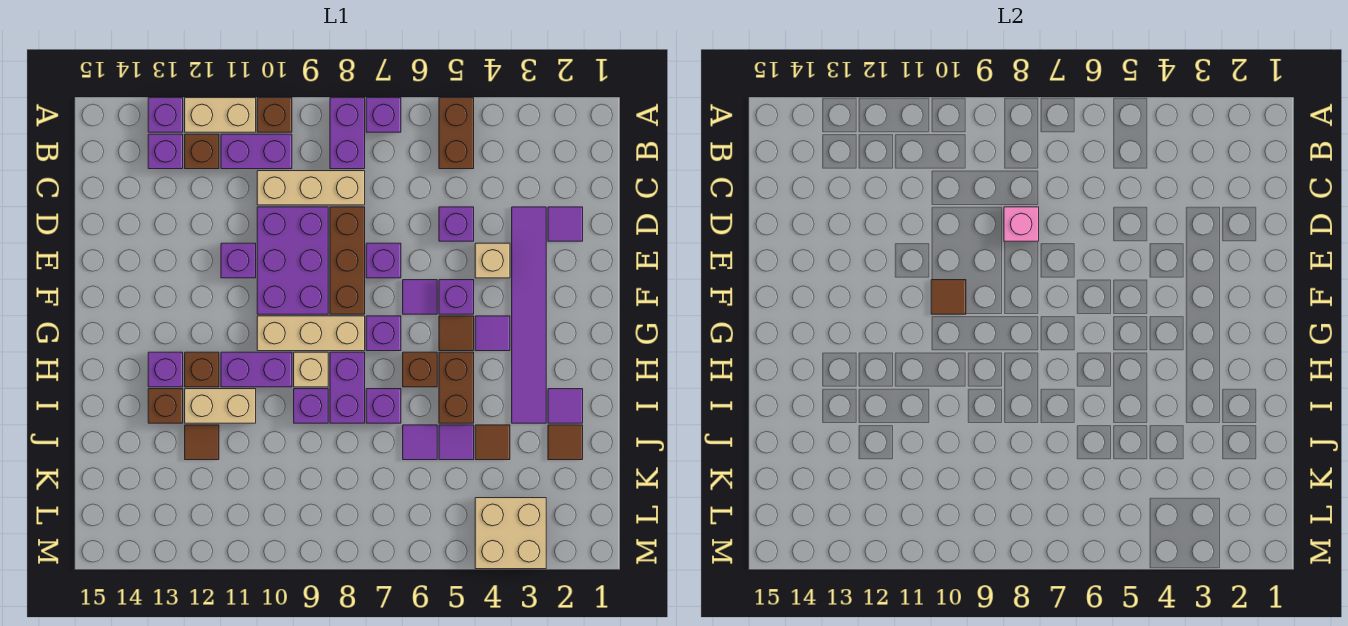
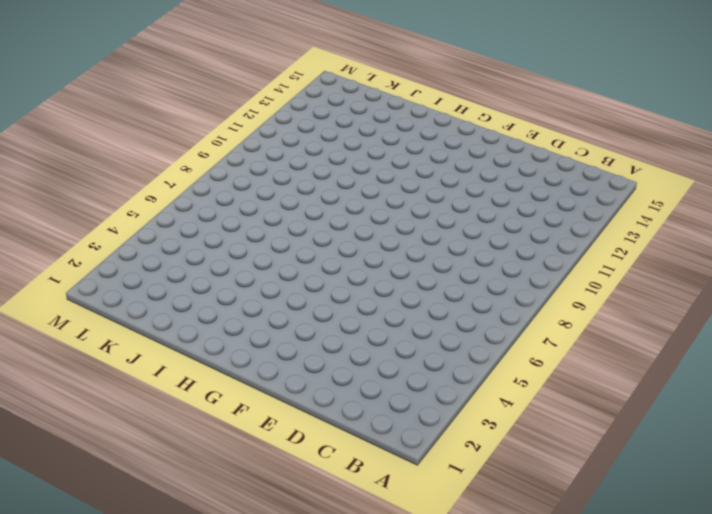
none -> brown brick A5:B5 level 1
none -> purple brick A7 level 1
none -> purple brick A8:B8 level 1
none -> brown brick A10 level 1

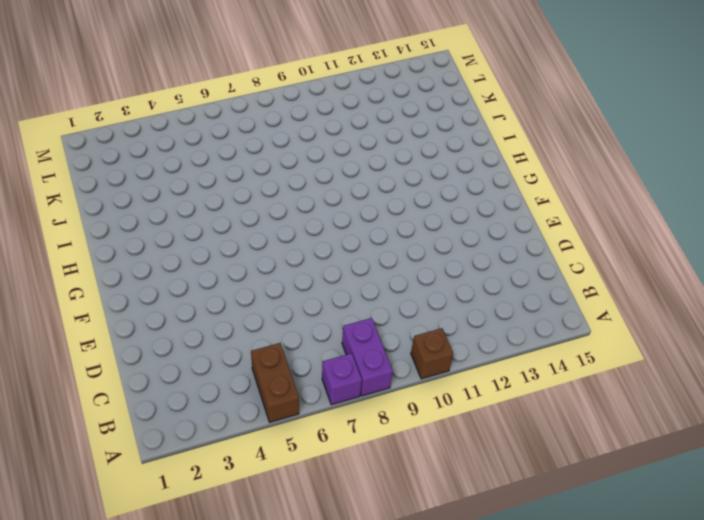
none -> tan brick A11:A12 level 1
none -> purple brick A13 level 1
none -> purple brick B10:B11 level 1
none -> brown brick B12 level 1

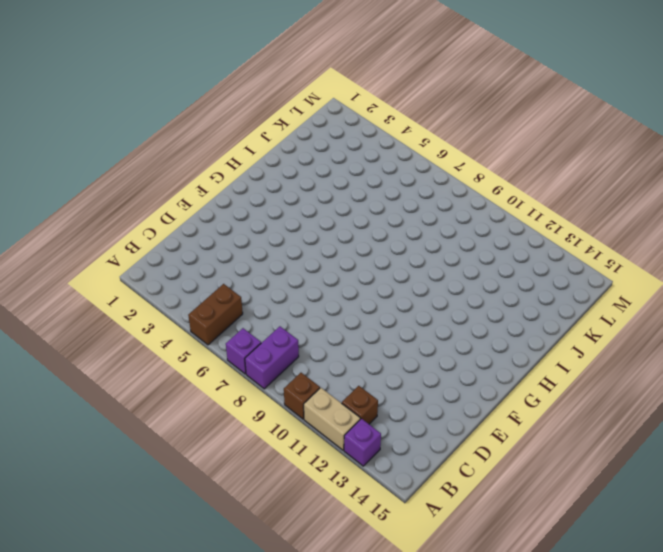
none -> purple brick B10:B11 level 1
none -> purple brick B13 level 1
none -> tan brick C8:C10 level 1
none -> purple tile D2 level 1

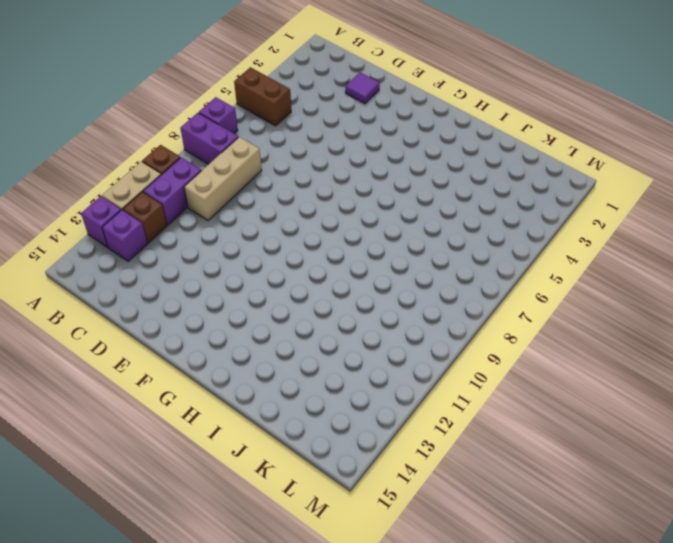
none -> purple tile D3:I3 level 1
none -> purple brick D5 level 1
none -> brown brick D8:F8 level 1
none -> purple brick D9:F10 level 1

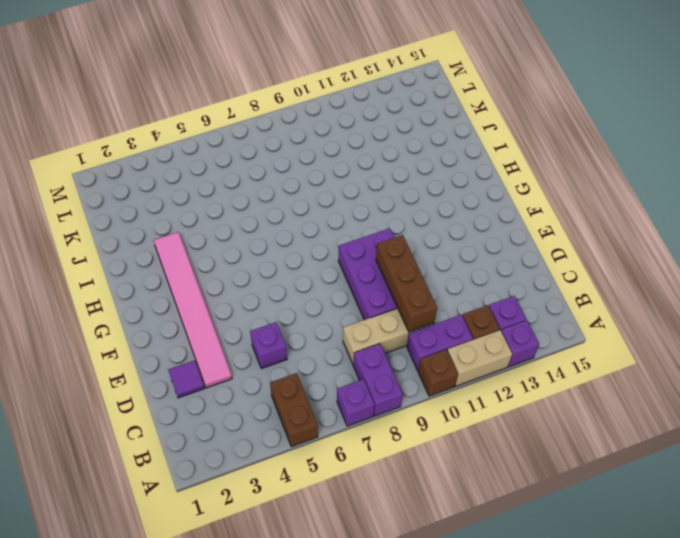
brown brick C10:E10 level 2 -> brown brick D8:F8 level 1
pink tile D3:I3 level 1 -> purple tile D3:I3 level 1
none -> tan brick E4 level 1
none -> purple brick E7 level 1
none -> purple brick E11 level 1
none -> purple brick F5 level 1

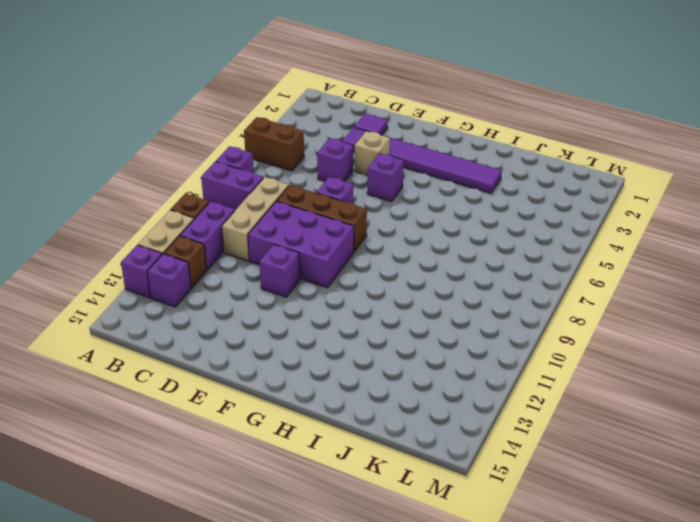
none -> purple tile F6 level 1
none -> purple tile G4 level 1
none -> brown tile G5 level 1
none -> purple brick G7 level 1

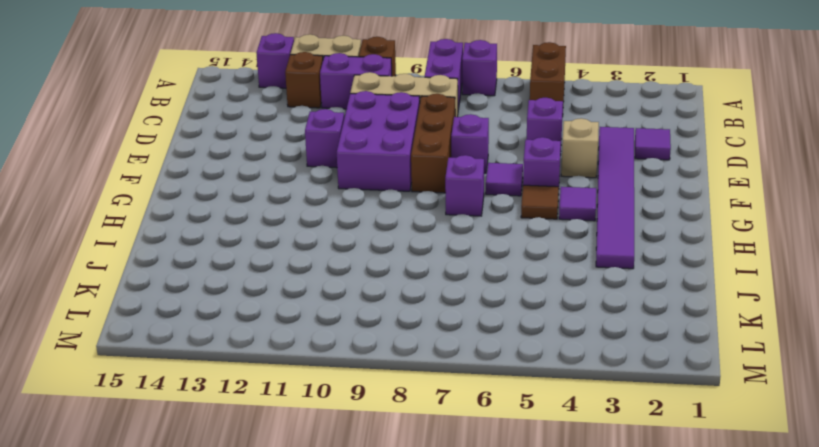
none -> purple brick B13 level 1
none -> tan brick G8:G10 level 1
none -> brown brick H5:I5 level 1
none -> brown brick H6 level 1

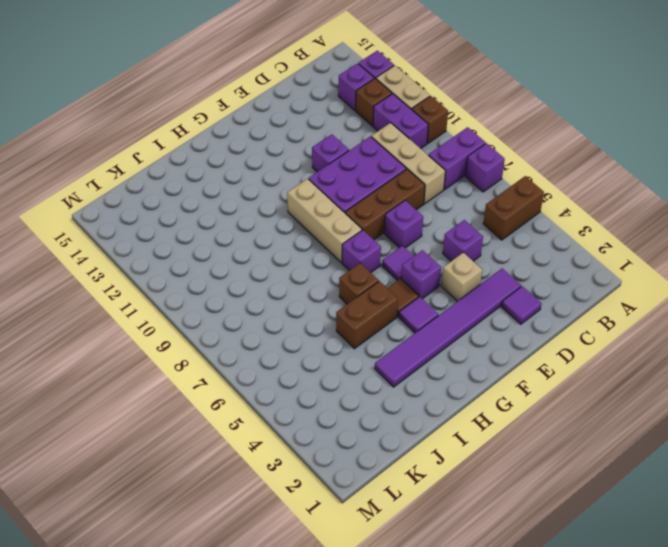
none -> purple brick H8:I8 level 1
none -> tan brick H9 level 1
none -> purple brick H10:H11 level 1
none -> brown brick H12 level 1

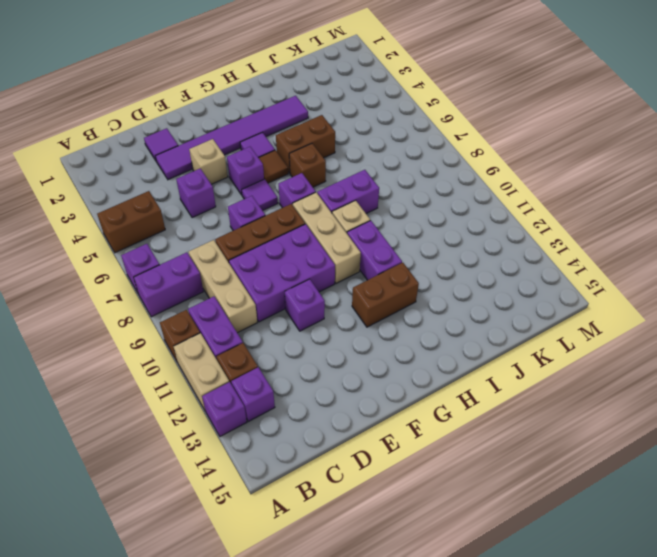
brown brick G12:H12 level 1 -> brown brick H12 level 1
none -> purple brick H13 level 1
none -> purple tile I2 level 1
none -> purple brick I7 level 1
none -> purple brick I9 level 1

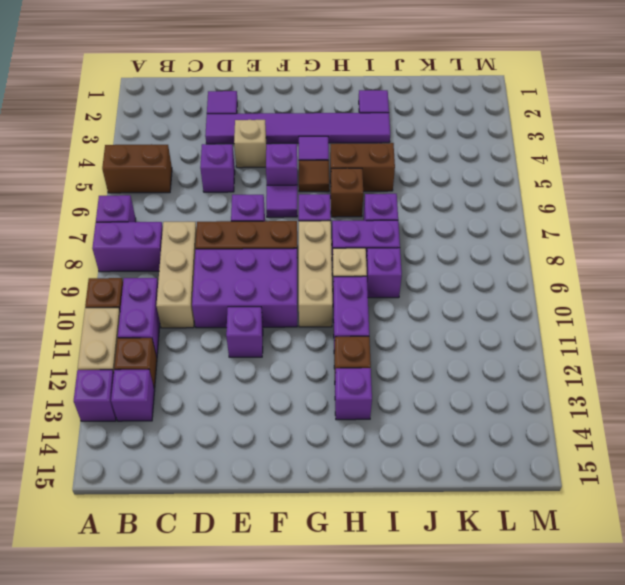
none -> tan brick I11:I12 level 1
none -> brown brick I13 level 1
none -> brown tile J2 level 1
none -> brown tile J4 level 1

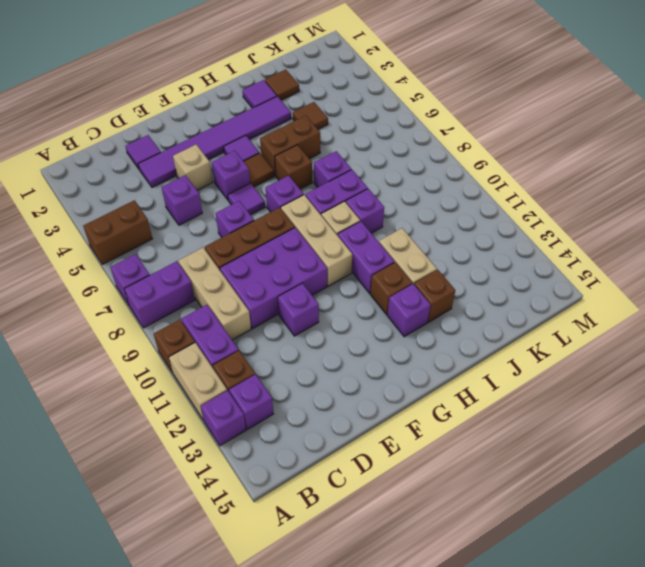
none -> purple tile J5 level 1
none -> purple tile J6 level 1
none -> brown tile J12 level 1
none -> tan brick L3:M4 level 1

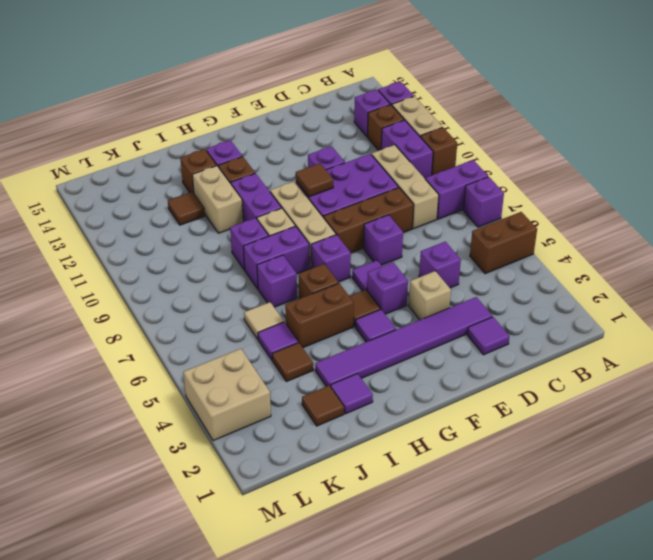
tan tile J6 level 1 -> purple tile J6 level 1
none -> pink brick D8 level 2

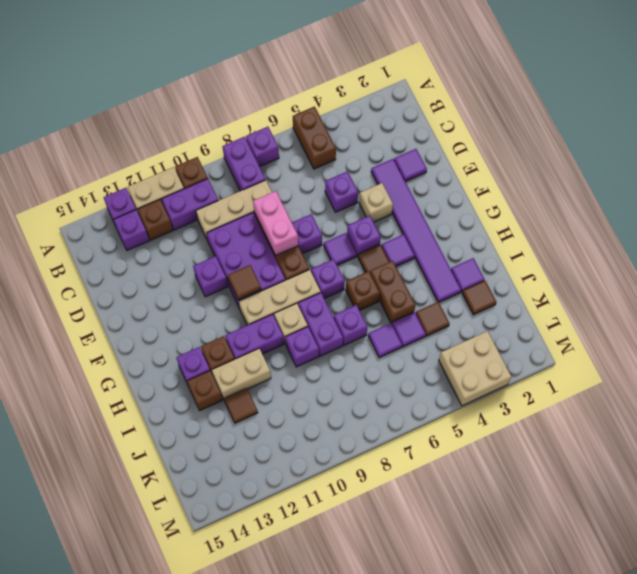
pink brick D8:E8 level 2 -> pink brick D8 level 2

